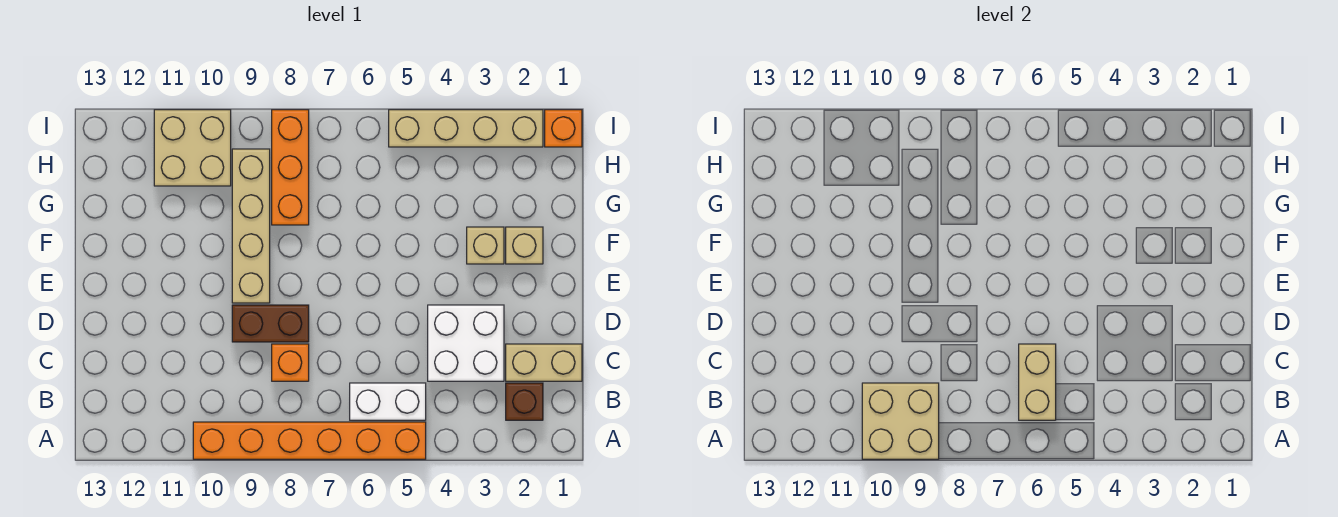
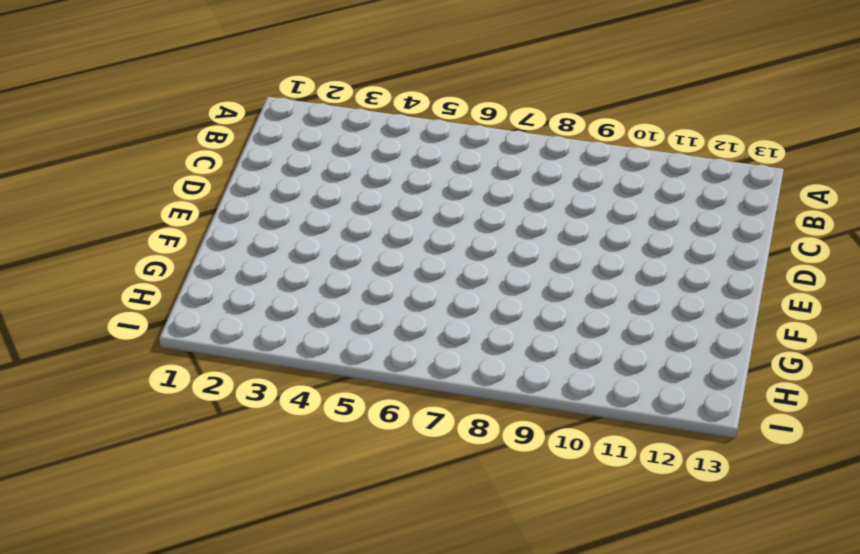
none -> orange brick A5:A10 level 1
none -> brown brick B2 level 1
none -> white brick B5:B6 level 1

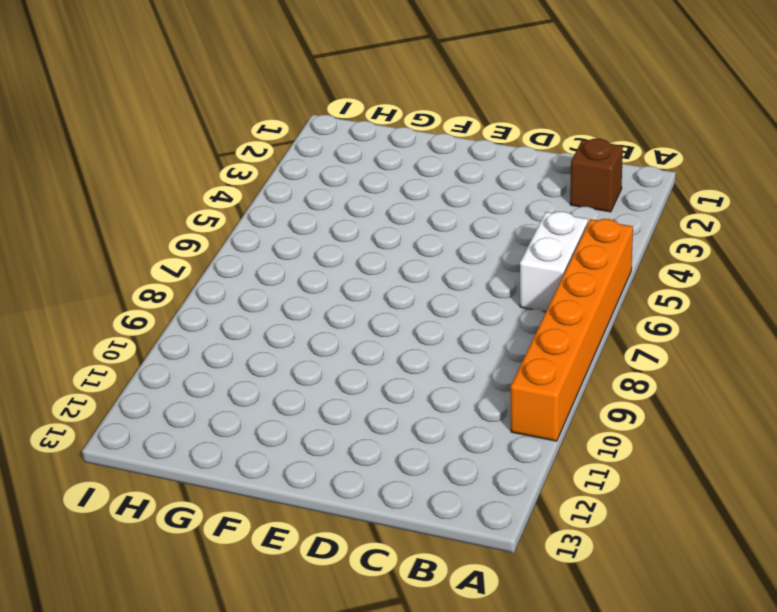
none -> tan brick C1:C2 level 1
none -> white brick C3:D4 level 1
none -> orange brick C8 level 1

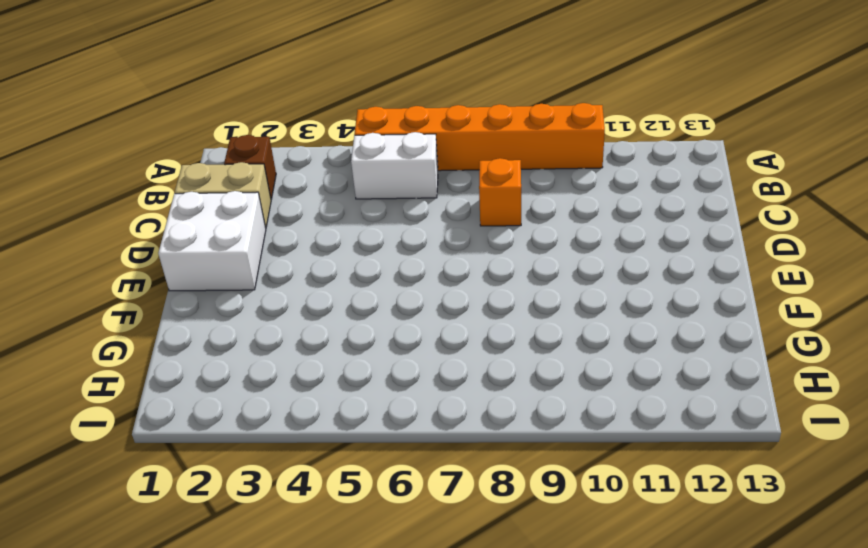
white brick D1:E2 level 1 -> white brick C3:D4 level 1
none -> brown brick D8:D9 level 1
none -> tan brick E9:H9 level 1
none -> tan brick F2 level 1

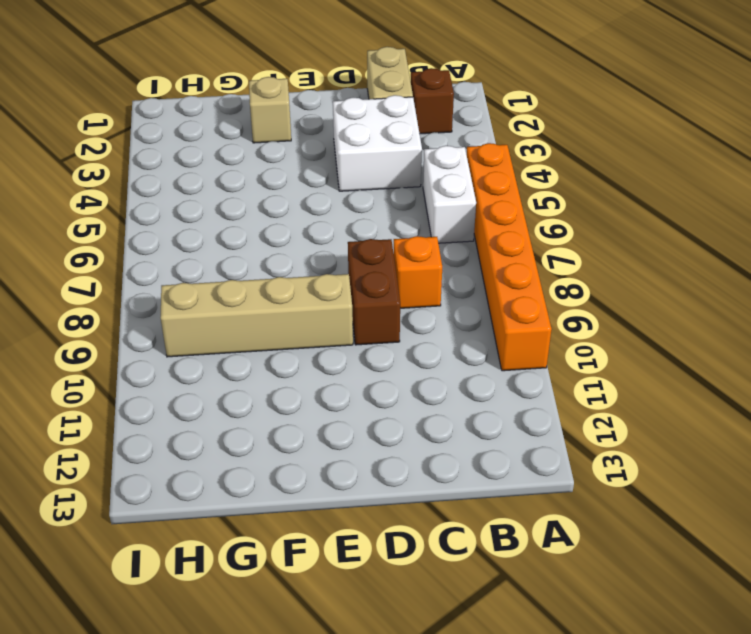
none -> tan brick F3 level 1
none -> orange brick G8:I8 level 1
none -> tan brick H10:I11 level 1

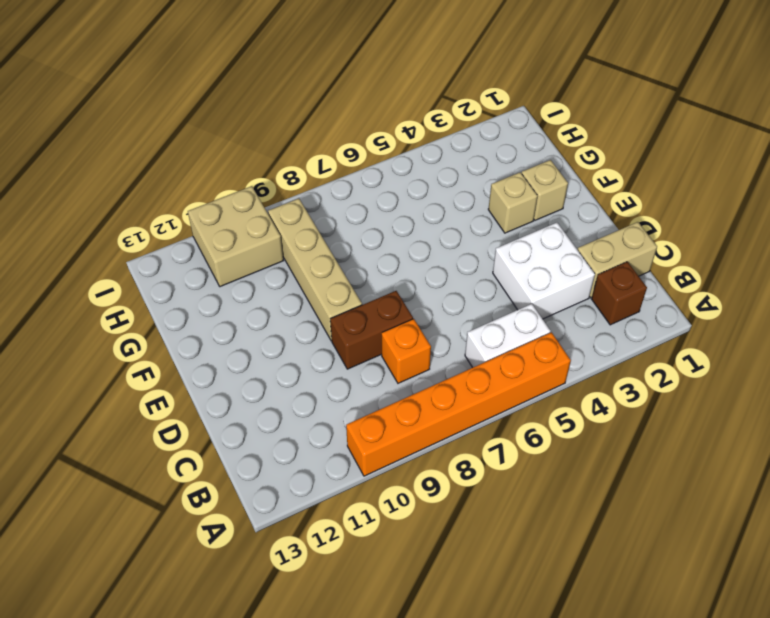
none -> orange brick G8:I8 level 1
none -> orange brick I1 level 1
none -> tan brick I2:I5 level 1

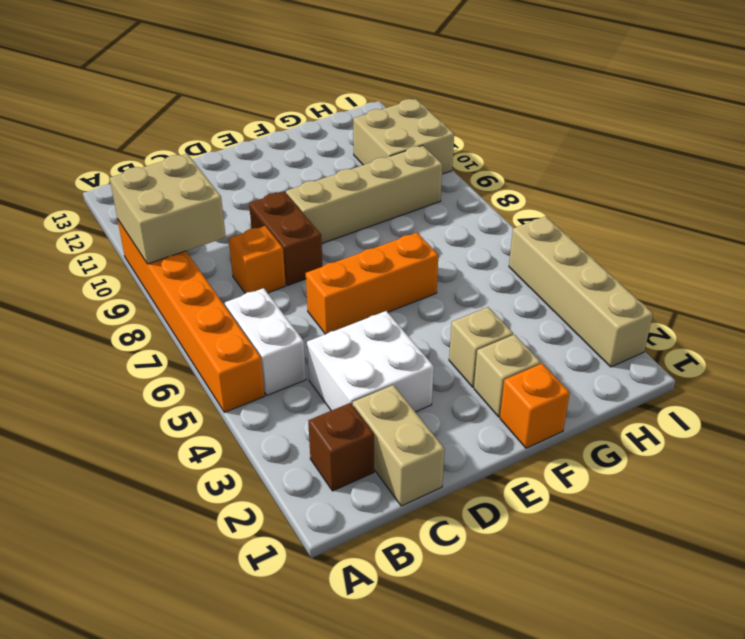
orange brick D6:F6 level 1 -> orange brick G8:I8 level 1
orange brick F1 level 1 -> orange brick I1 level 1
none -> tan brick B6:C6 level 2

